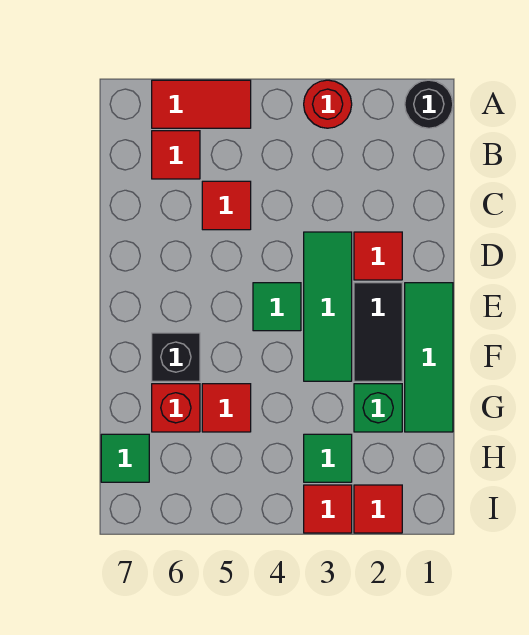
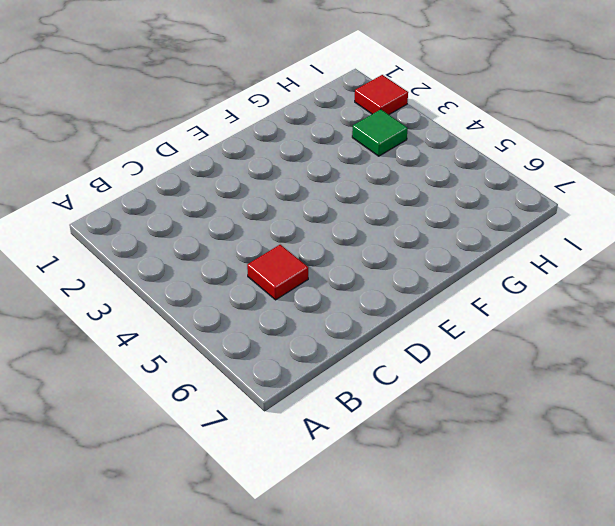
none -> black round brick A1 level 1
none -> red round brick A3 level 1
none -> red tile A5:A6 level 1

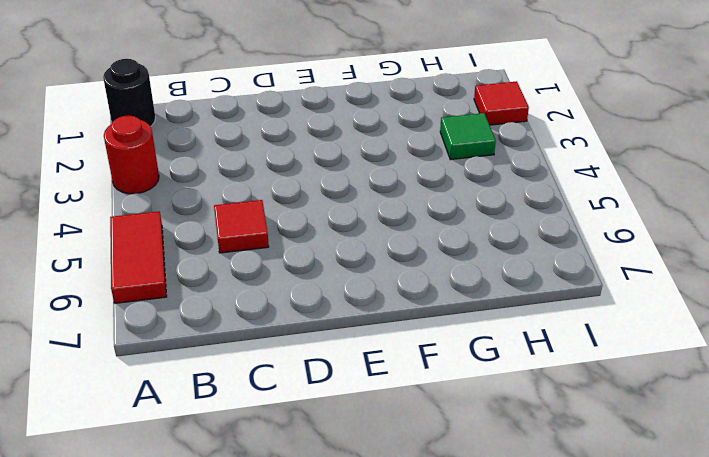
none -> red tile B6 level 1
none -> red tile D2 level 1
none -> green tile D3:F3 level 1

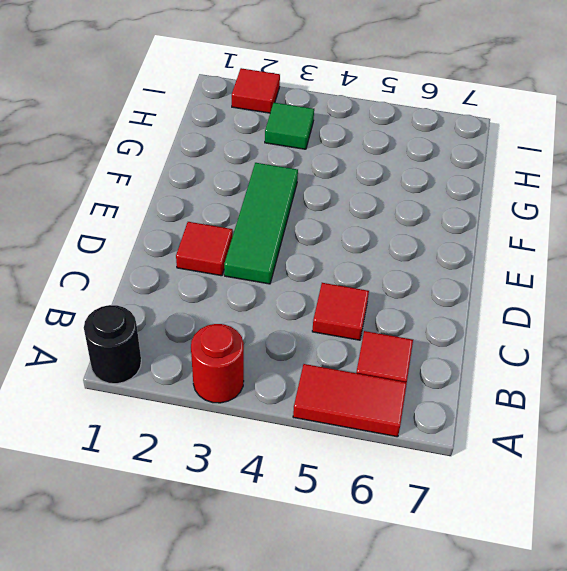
none -> green tile E1:G1 level 1
none -> black tile E2:F2 level 1
none -> green tile E4 level 1

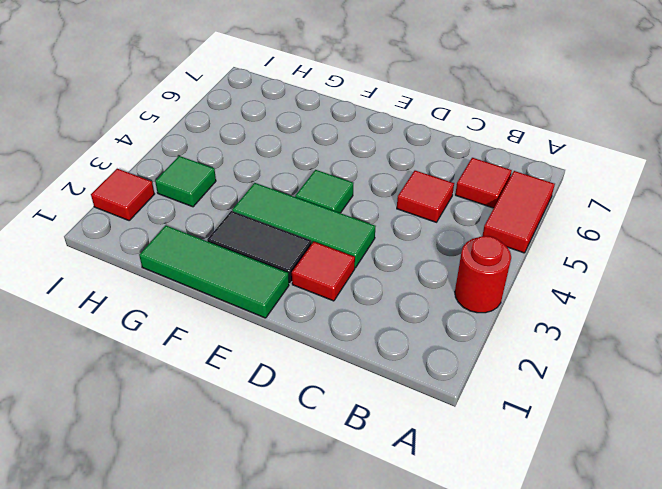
none -> black round brick A1 level 1
none -> black brick F6 level 1
none -> green brick G2 level 1

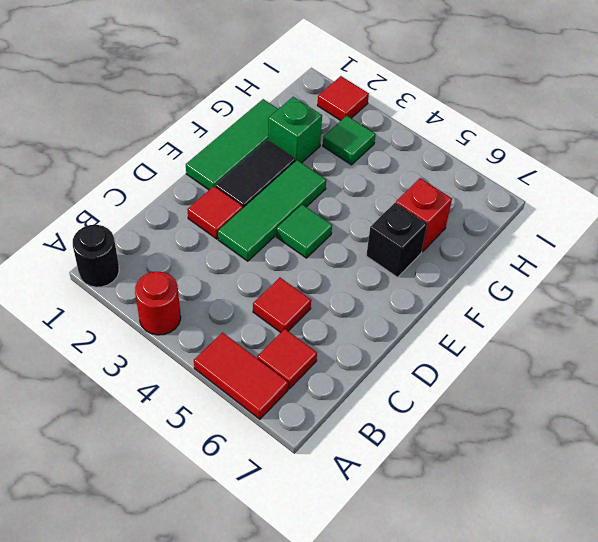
none -> red tile G5 level 1
none -> green tile H7 level 1
none -> red tile I3 level 1

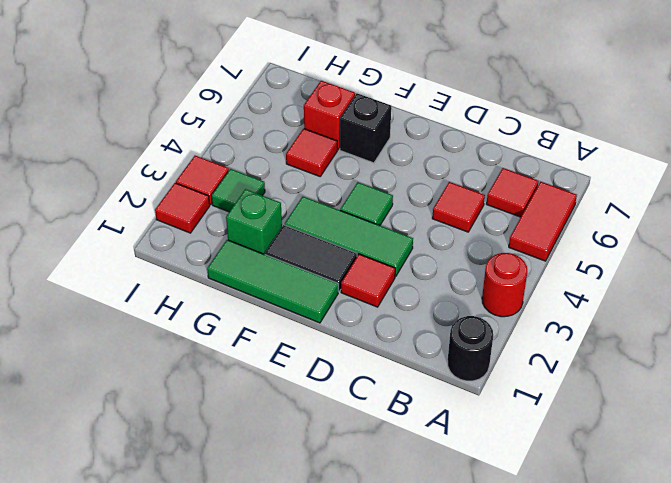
none -> green tile H7 level 1

